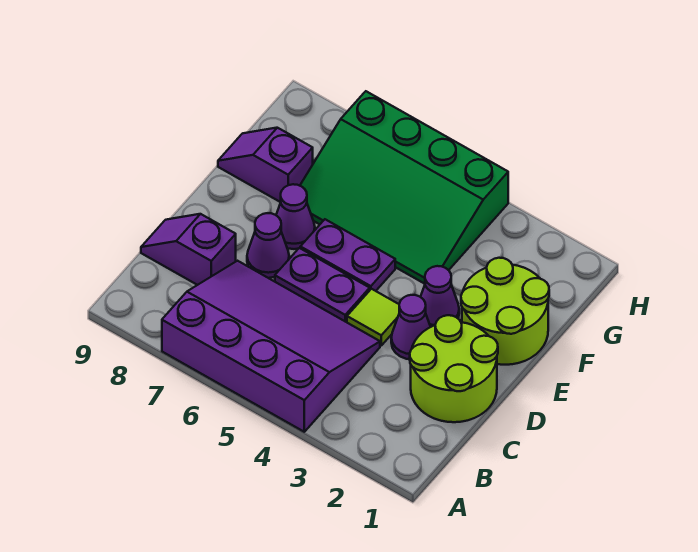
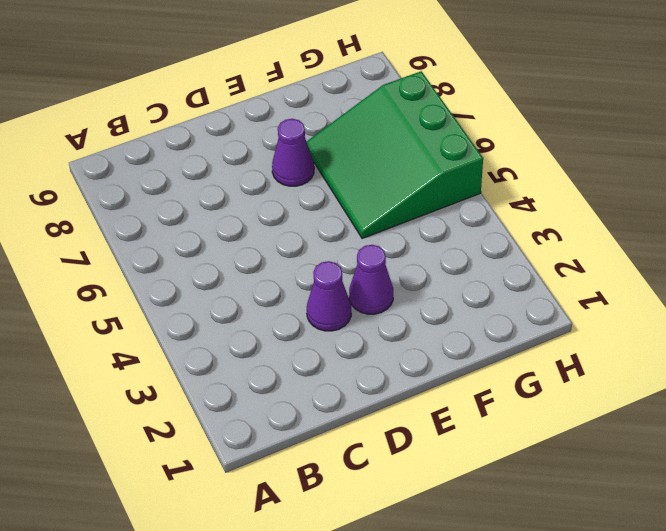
green slope F5:H7 level 1 top H -> green slope F4:H7 level 1 top H
none -> purple slope A4:C7 level 1 top A
none -> lime round brick C1:D2 level 1
none -> purple slope C8:C9 level 1 top 8

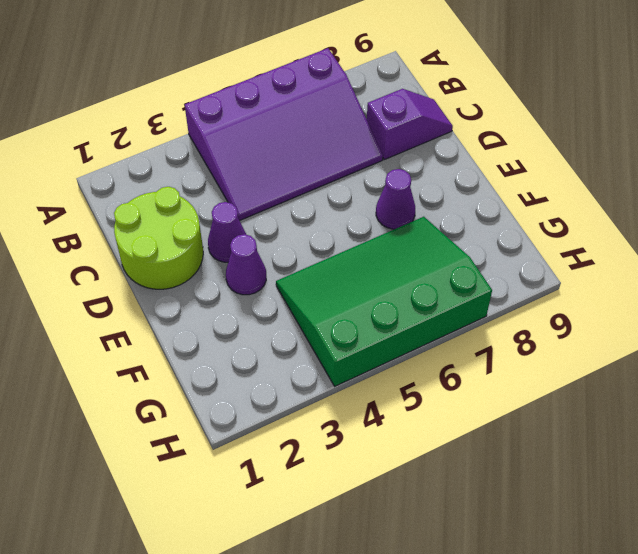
none -> lime tile D4 level 1
none -> purple plate D5:D6 level 1
none -> purple cone D7 level 1

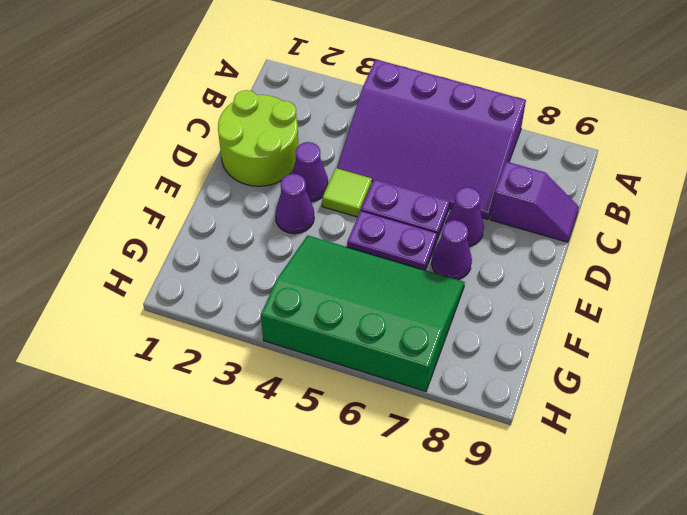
none -> lime round brick E1:F2 level 1
none -> purple slope F8:F9 level 1 top 8

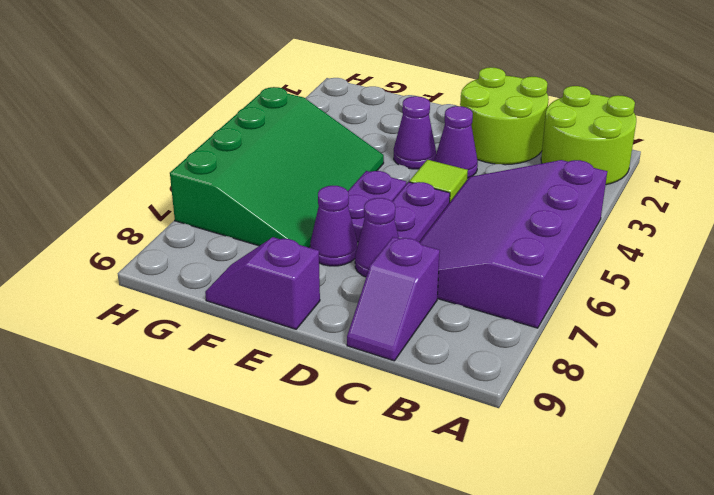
lime round brick A1:B2 level 1 -> lime round brick E1:F2 level 1
purple slope E9:F9 level 1 top E -> purple slope F8:F9 level 1 top 8

